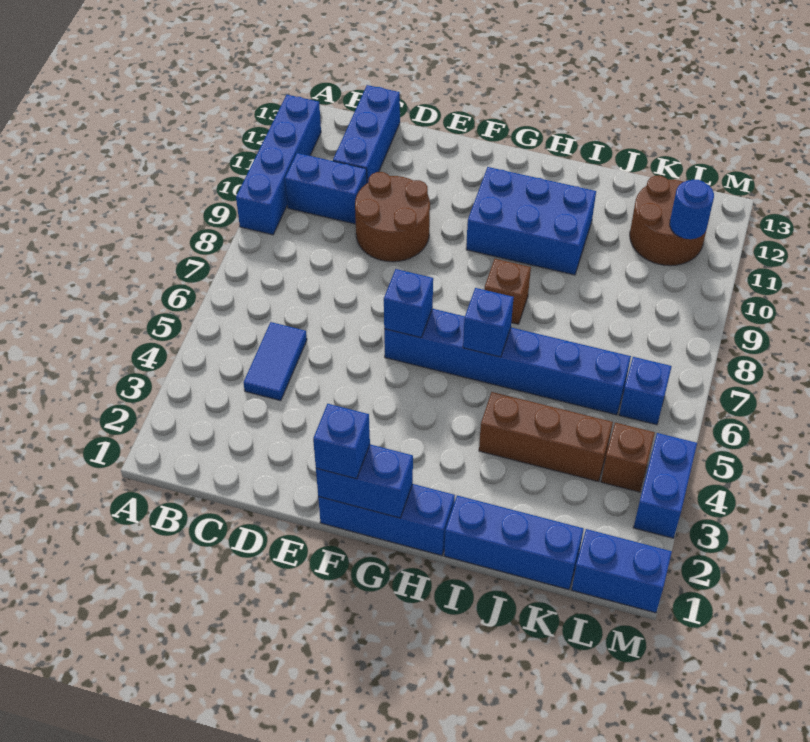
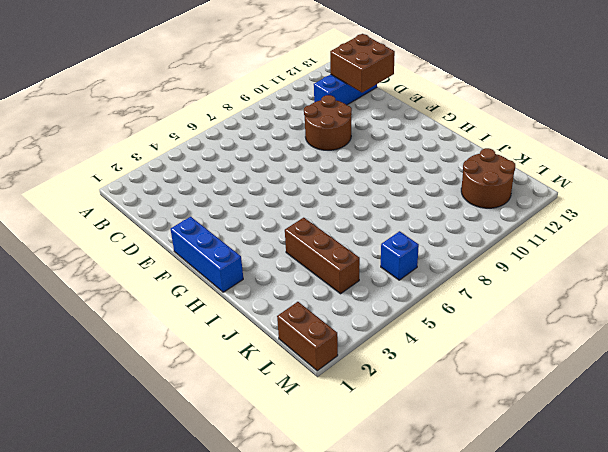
brown brick C12:D13 level 2 -> none
brown brick L1:M1 level 1 -> blue brick L1:M1 level 1
none -> blue brick A9:A12 level 1
none -> blue brick B10:C10 level 1
none -> blue tile C4:C5 level 1

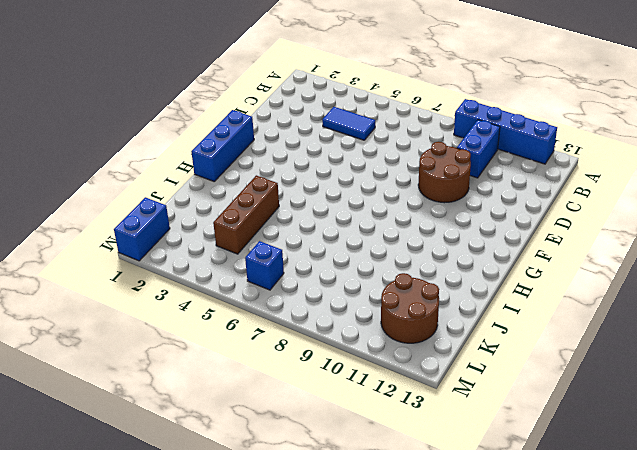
none -> blue brick C11:C13 level 1
none -> blue brick F6:K6 level 1
none -> blue brick G10:I11 level 1

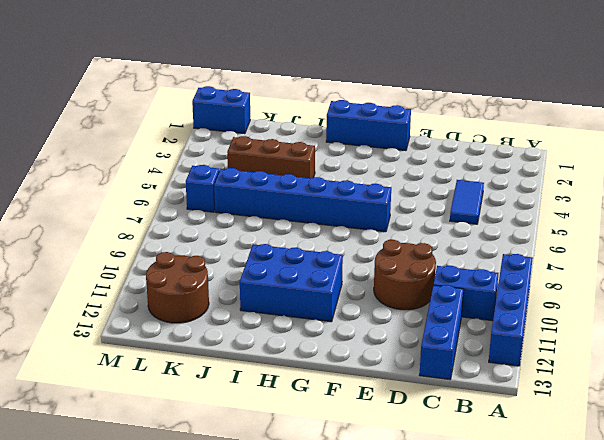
none -> brown brick H8 level 1
none -> blue brick I1:K1 level 1
none -> brown brick L4 level 1

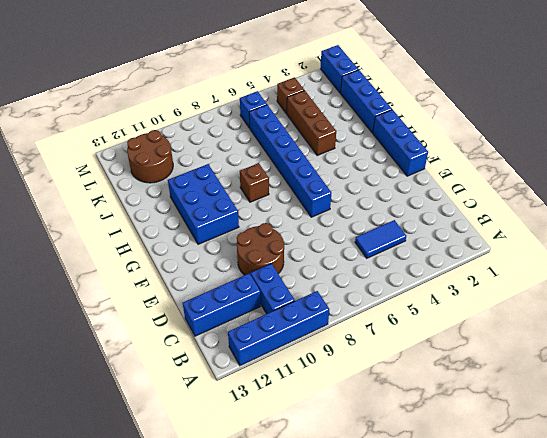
none -> blue brick M3:M4 level 1
none -> blue brick F1:G1 level 2
none -> blue brick F6 level 2

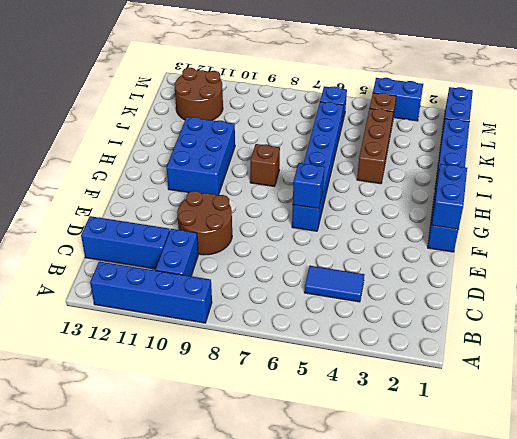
none -> blue brick H6 level 2
none -> blue round brick L11 level 2
none -> blue brick F1 level 3

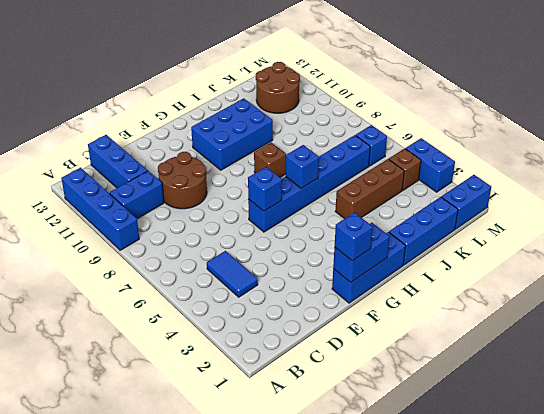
none -> blue round brick L11 level 2

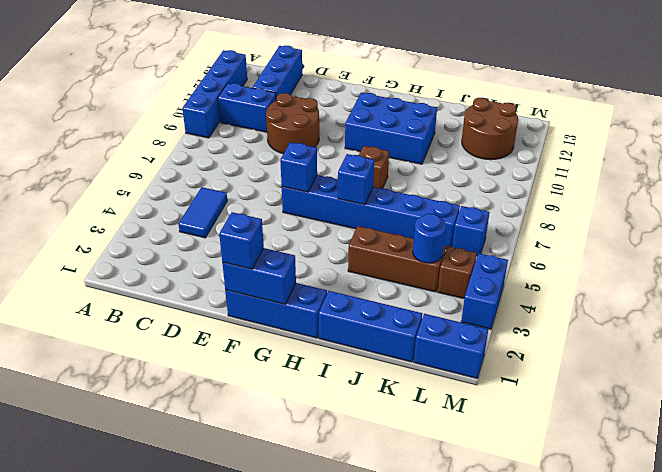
blue round brick K4 level 2 -> blue round brick L11 level 2

